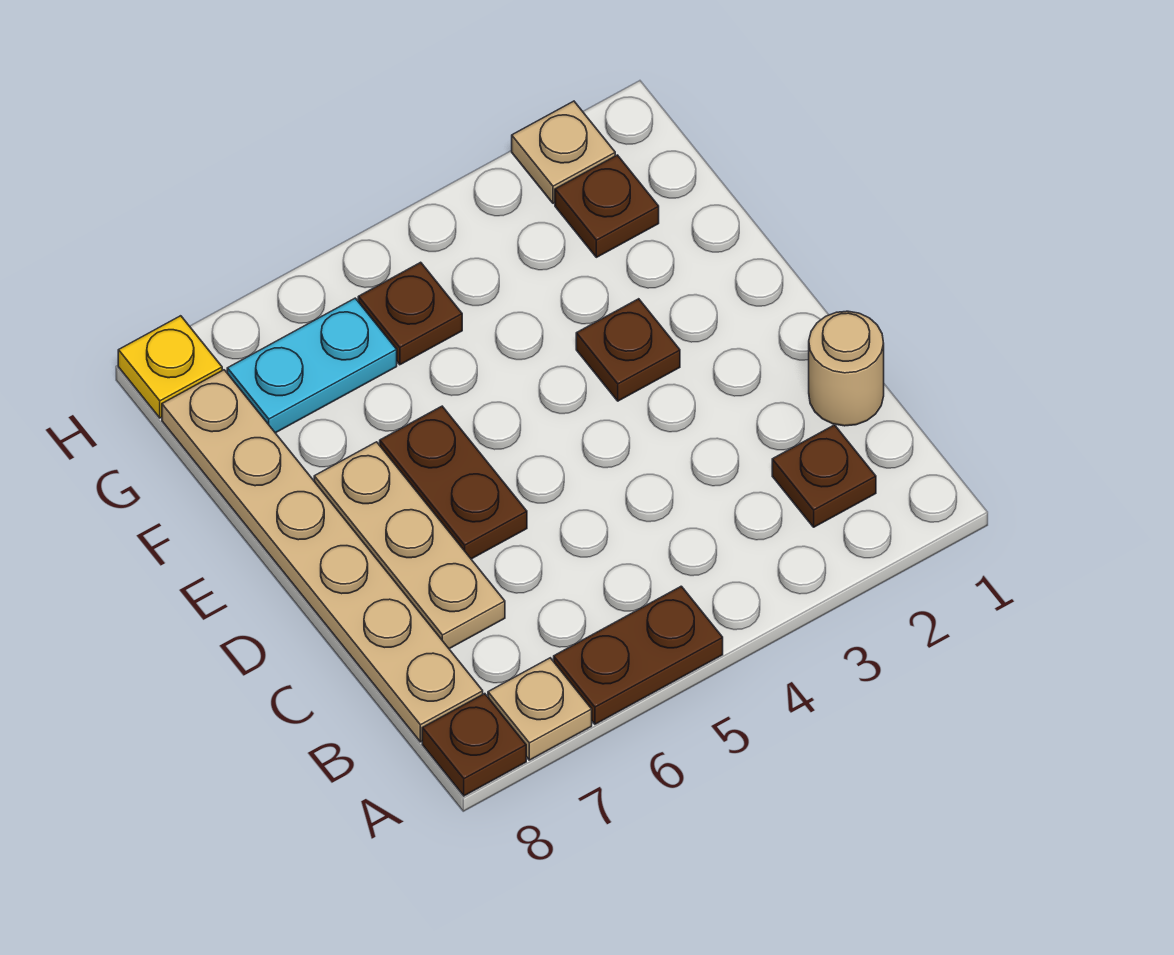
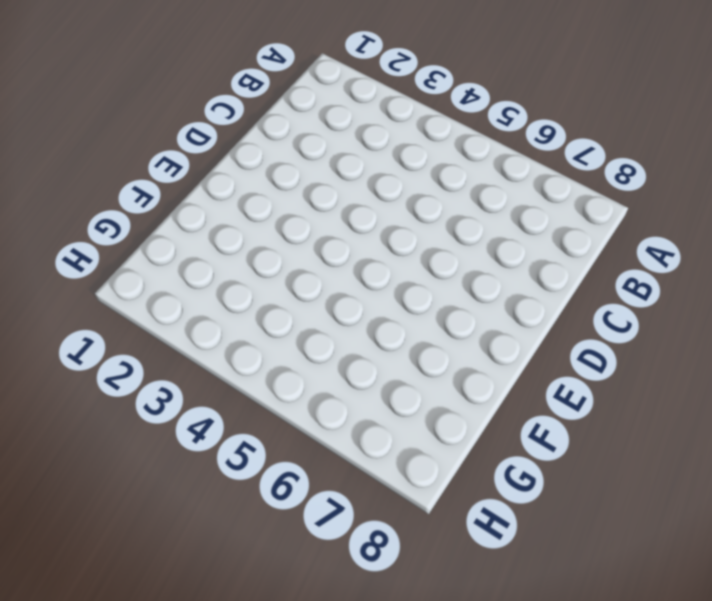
none -> brown plate A5:A6 level 1
none -> tan plate A7 level 1
none -> brown plate A8 level 1

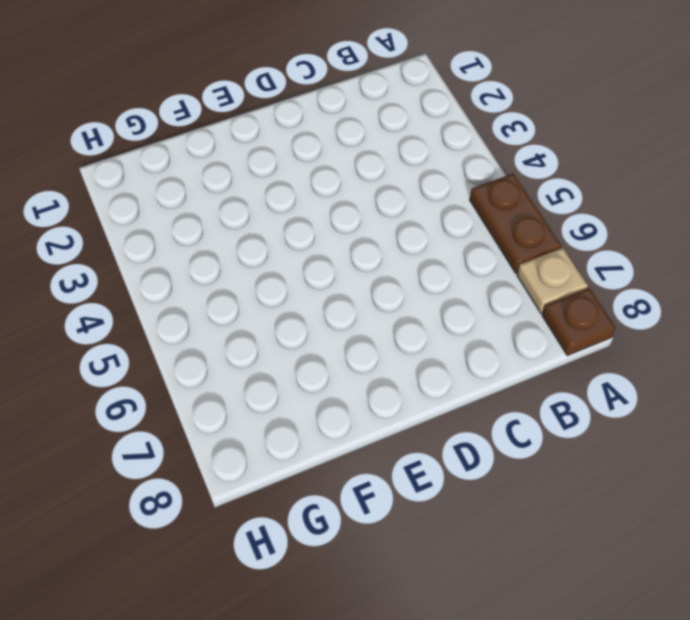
none -> brown plate B2 level 1
none -> tan plate B8:G8 level 1
none -> tan round brick C1 level 1

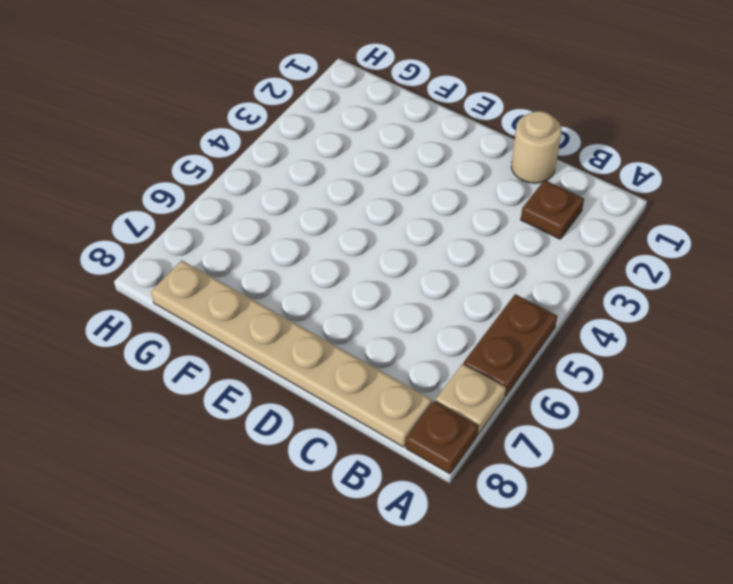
none -> tan plate C7:E7 level 1
none -> brown plate D6:E6 level 1
none -> brown plate E3 level 1

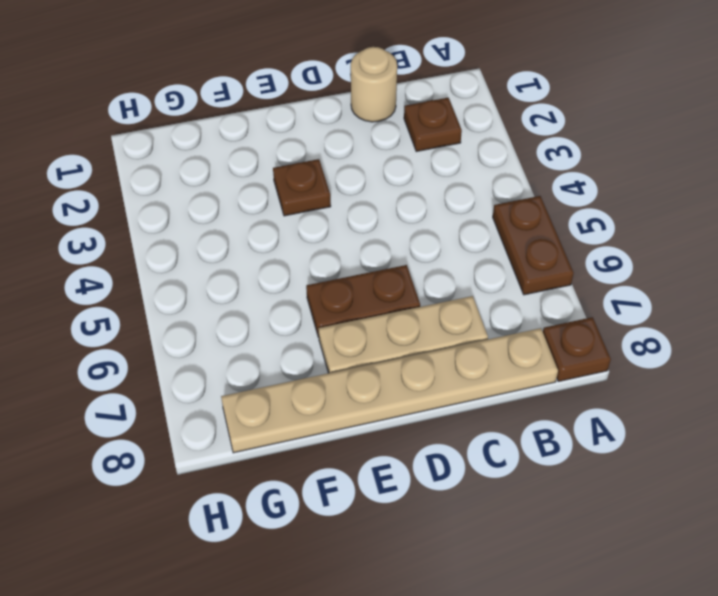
none -> tan plate A7 level 1
none -> brown plate G2 level 1
none -> brown plate G5 level 1

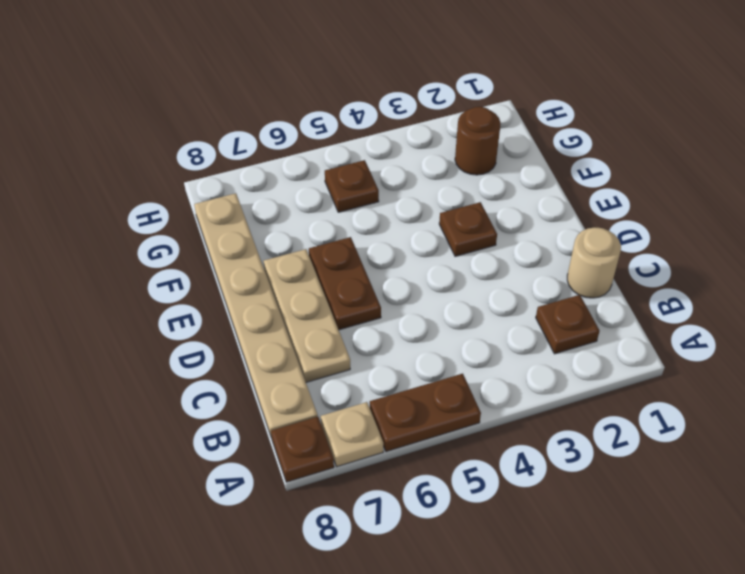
brown round brick G2 level 1 -> brown plate G2 level 1
none -> cyan plate G6:G7 level 1
none -> tan plate H2 level 1
none -> yellow plate H8 level 1

